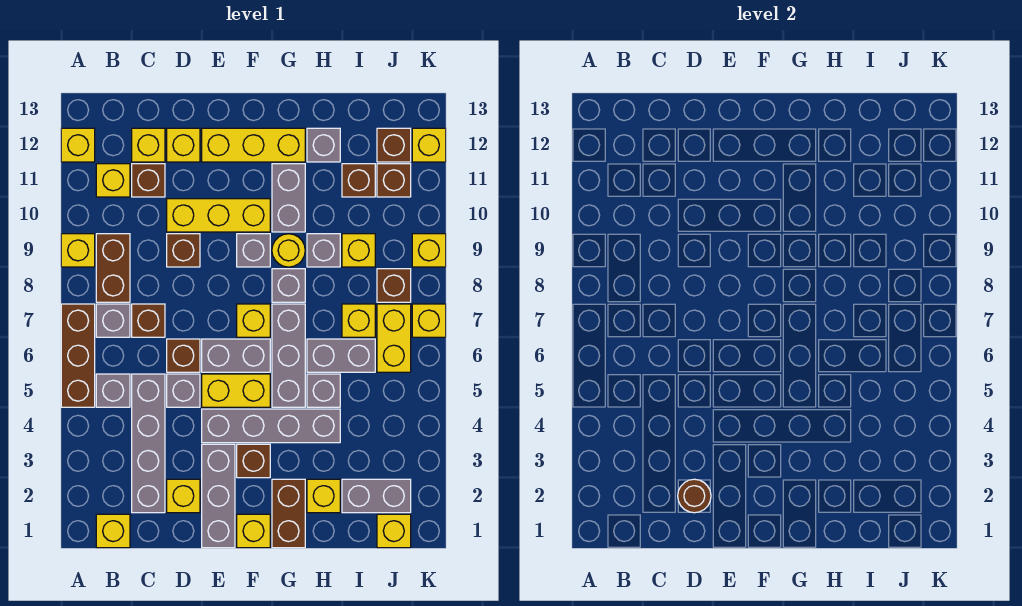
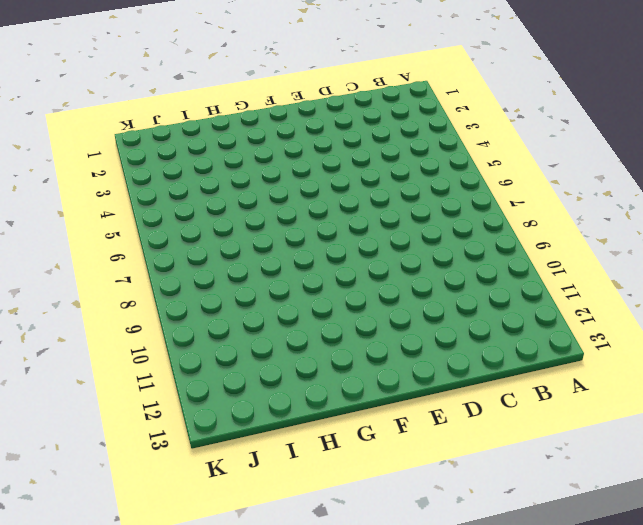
none -> brown brick A5:A7 level 1
none -> yellow brick A9 level 1
none -> yellow brick A12 level 1
none -> yellow brick B1 level 1

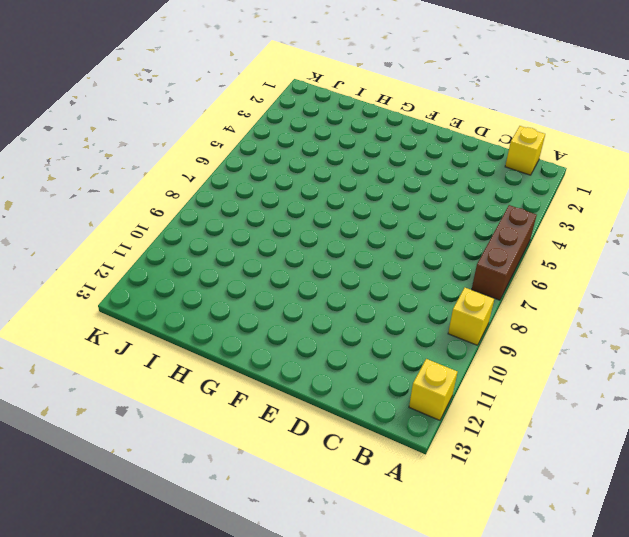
none -> grey brick B5 level 1
none -> grey brick B7 level 1
none -> brown brick B8:B9 level 1
none -> yellow brick B11 level 1

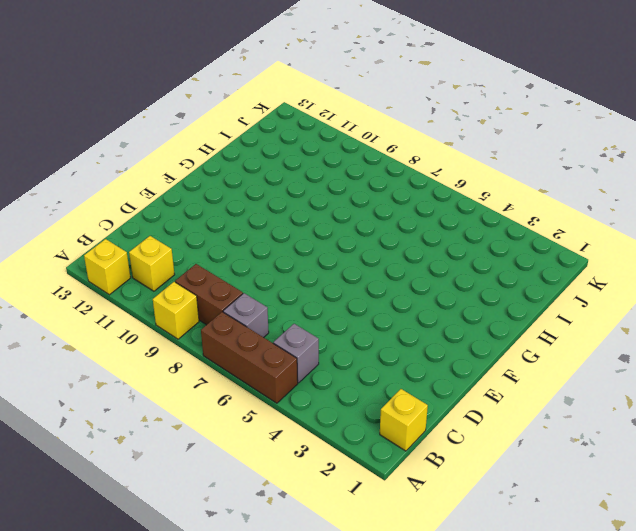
none -> grey brick C2:C5 level 1
none -> brown brick C7 level 1
none -> brown brick C11 level 1
none -> yellow brick C12 level 1

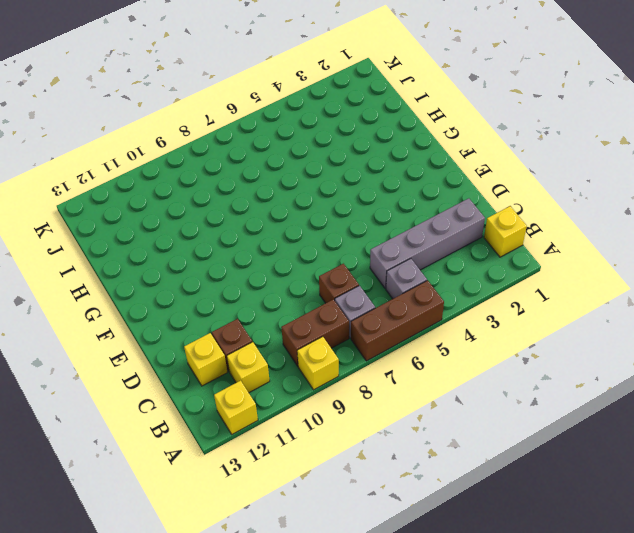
none -> yellow brick D2 level 1
none -> grey brick D5 level 1
none -> brown brick D6 level 1
none -> brown brick D9 level 1

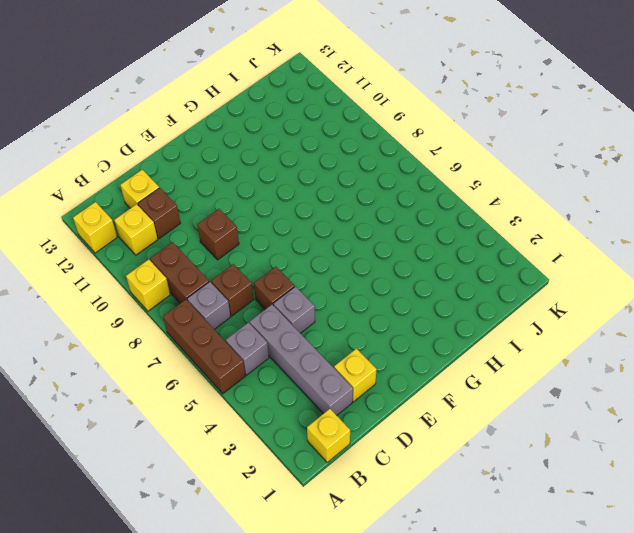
none -> yellow brick D10:F10 level 1
none -> yellow brick D12 level 1
none -> grey brick E1:E3 level 1
none -> grey brick E4:H4 level 1

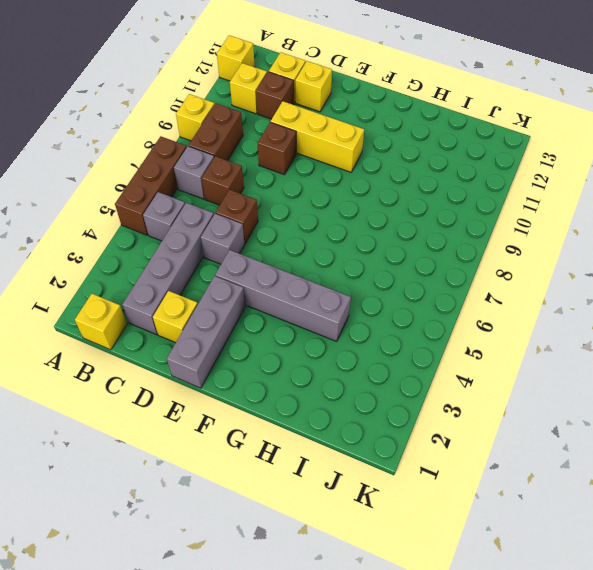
none -> yellow brick E5:F5 level 1
none -> grey brick E6:F6 level 1
none -> yellow brick E12:G12 level 1
none -> yellow brick F1 level 1

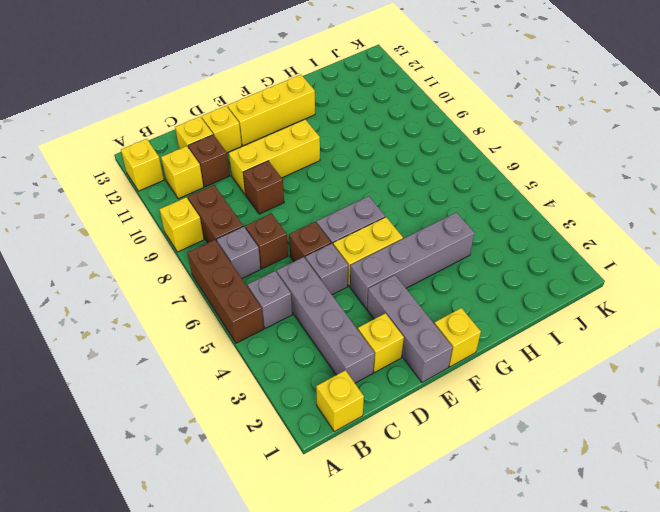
none -> brown brick F3 level 1
none -> yellow brick F7 level 1
none -> grey brick F9 level 1
none -> brown brick G1:G2 level 1

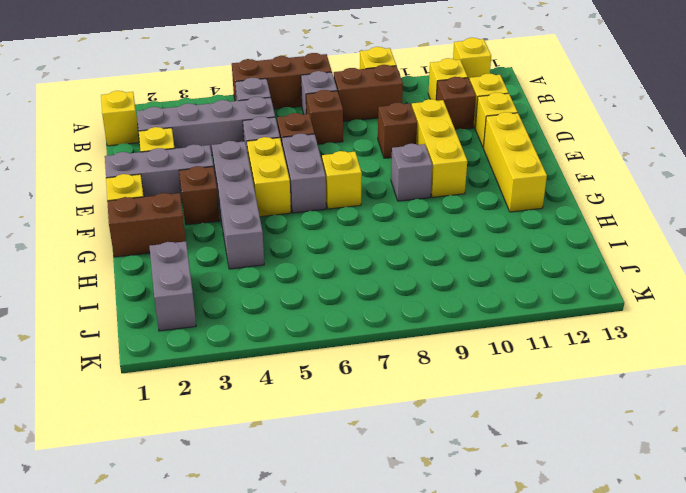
none -> grey brick G5:G7 level 1
none -> grey brick G8 level 1
none -> yellow round brick G9 level 1
none -> grey brick G10:G11 level 1

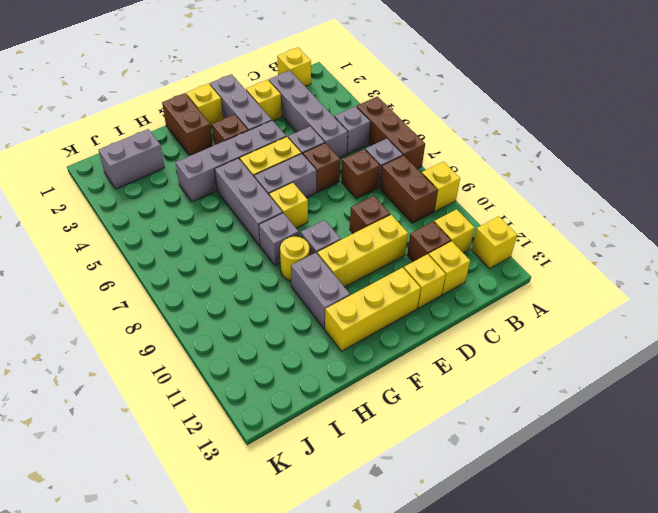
none -> yellow brick H2 level 1
none -> grey brick H5 level 1
none -> grey brick H6:I6 level 1
none -> grey brick H9 level 1

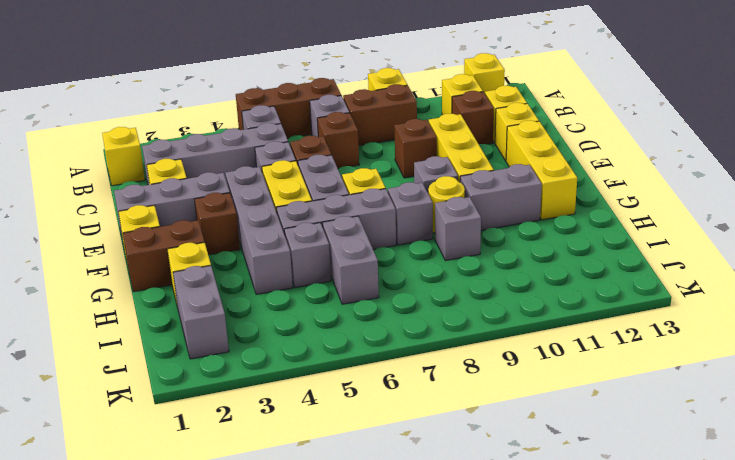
none -> grey brick H12 level 1
none -> yellow brick I7 level 1
none -> yellow brick I9 level 1
none -> brown brick I11 level 1

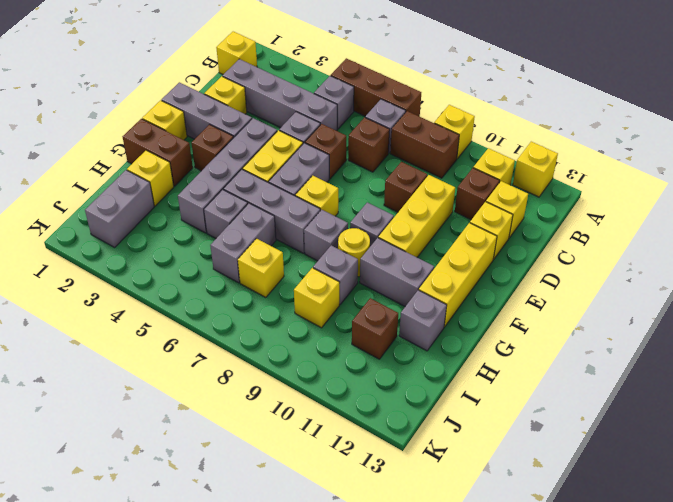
none -> yellow brick J1 level 1
none -> yellow brick J6:J7 level 1
none -> brown brick J8 level 1
none -> brown brick J11 level 1

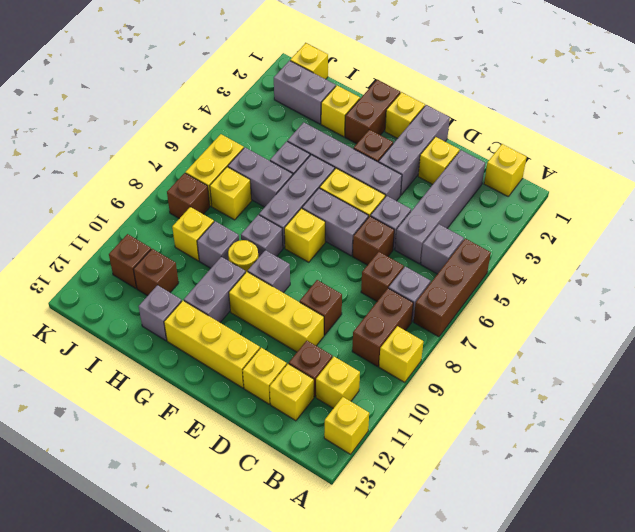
none -> brown brick J12 level 1
none -> yellow brick K7 level 1
none -> yellow brick K9 level 1
none -> yellow brick K12 level 1

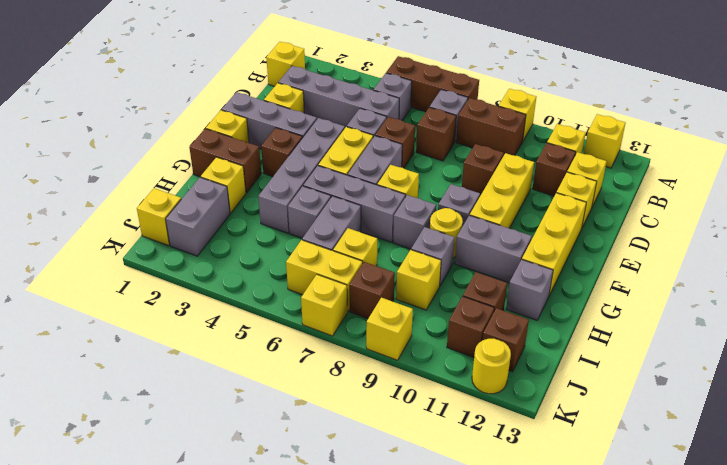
yellow round brick K12 level 1 -> yellow brick K12 level 1
none -> brown round brick D2 level 2

